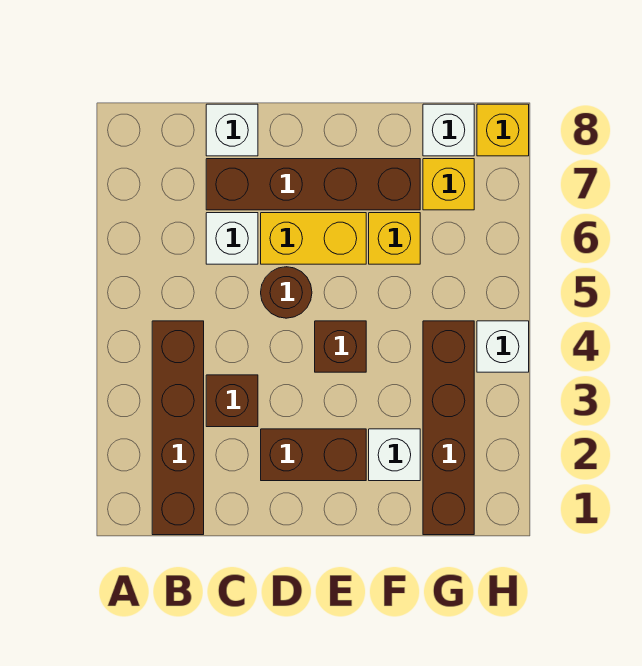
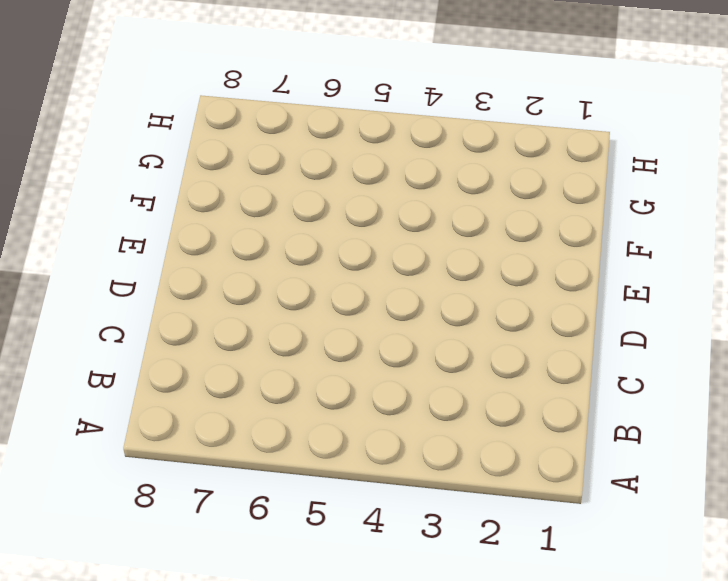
none -> brown brick B1:B4 level 1
none -> brown brick C3 level 1
none -> white brick C6 level 1

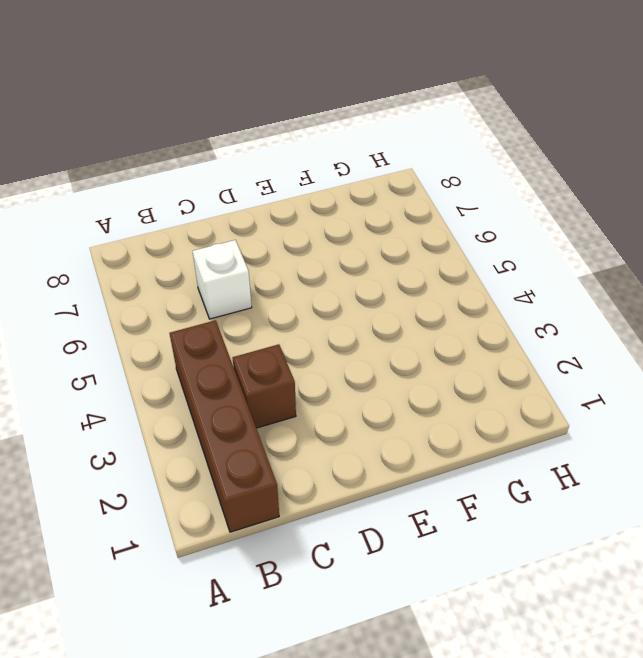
none -> brown brick C7:F7 level 1
none -> white brick C8 level 1
none -> brown brick D2:E2 level 1

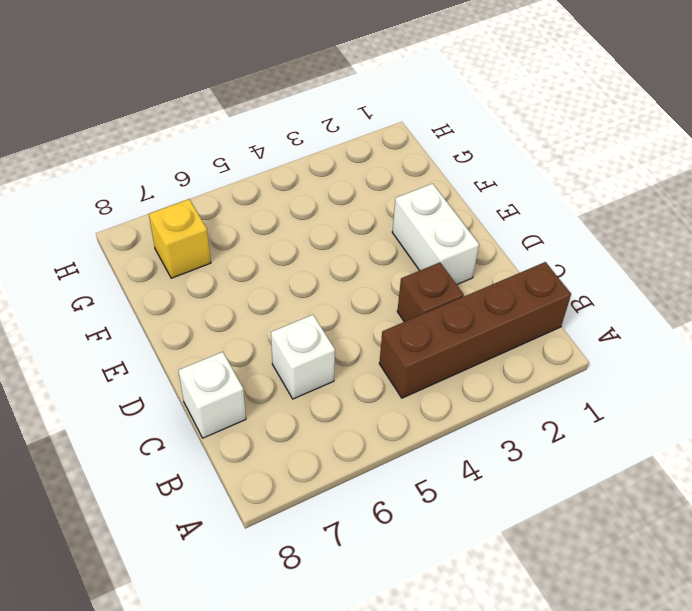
white brick D2:E2 level 1 -> brown brick D2:E2 level 1
none -> brown brick C7:F7 level 1
none -> brown round brick D5 level 1
none -> yellow brick D6:E6 level 1

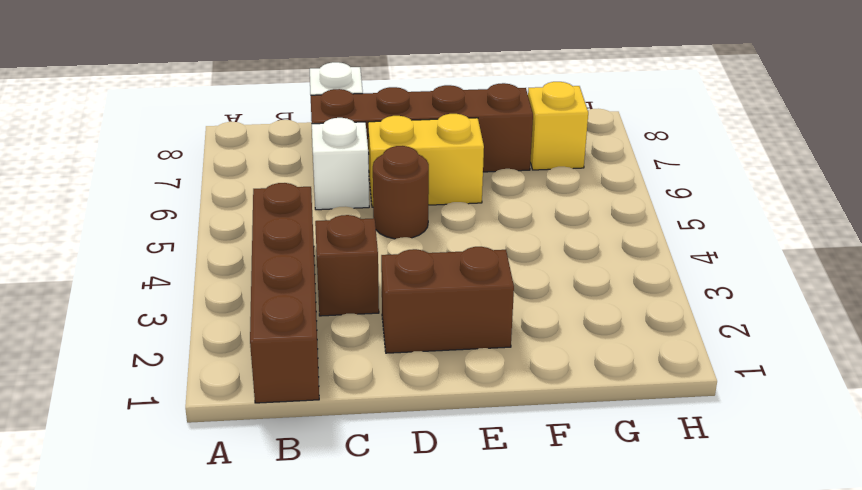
none -> brown brick E4 level 1
none -> white brick F2 level 1
none -> yellow brick F6 level 1

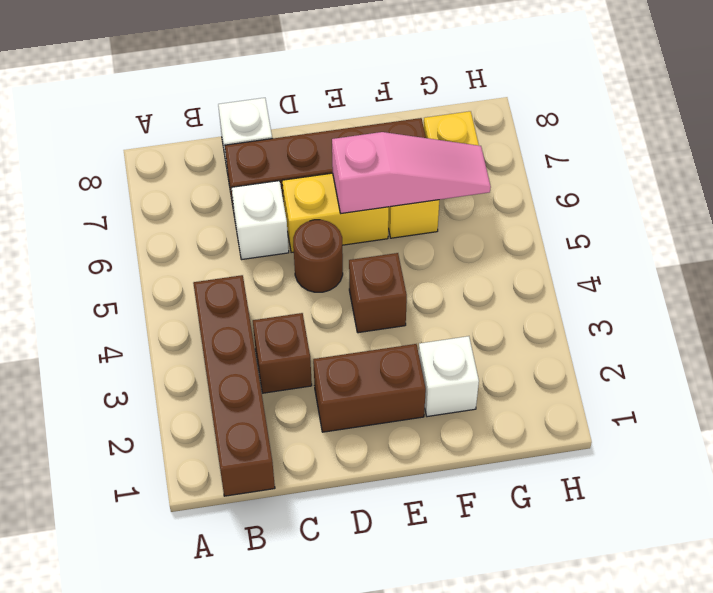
pink slope E6:G6 level 2 top E -> none
none -> brown brick G1:G4 level 1
none -> white brick G8 level 1
none -> white brick H4 level 1

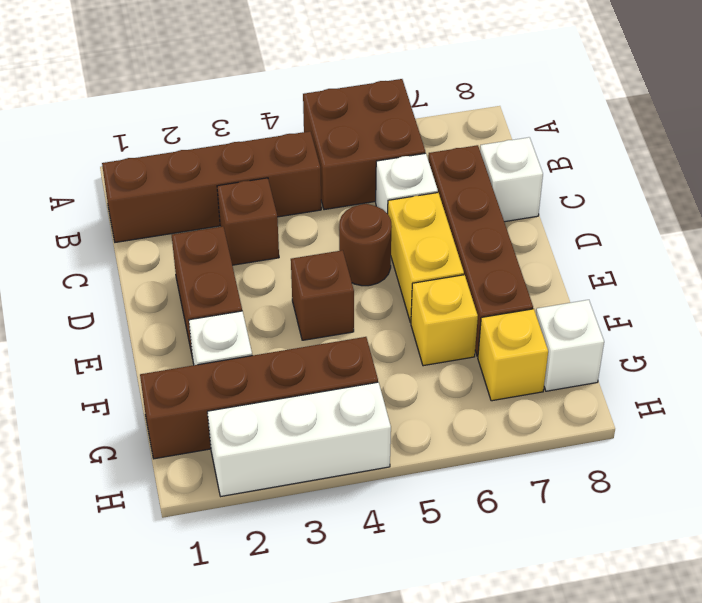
brown brick A5:B6 level 1 -> none
white brick H2:H4 level 1 -> white brick H4 level 1
none -> yellow brick H8 level 1

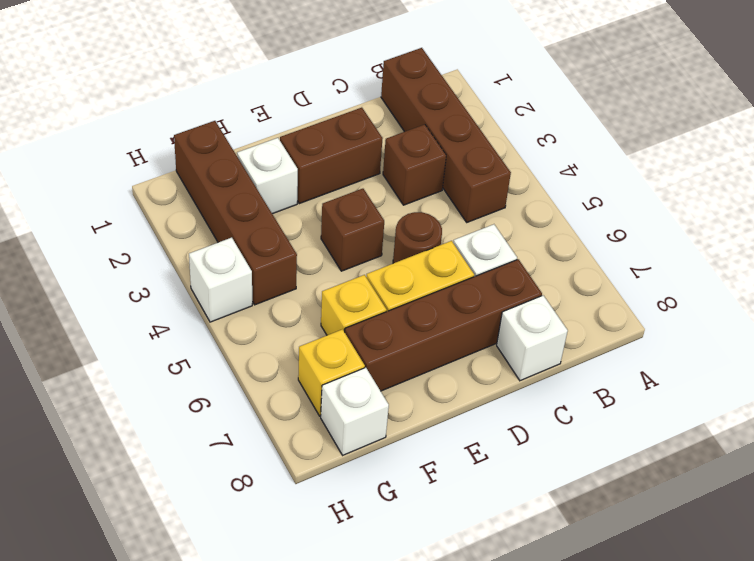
none -> yellow brick H8 level 1

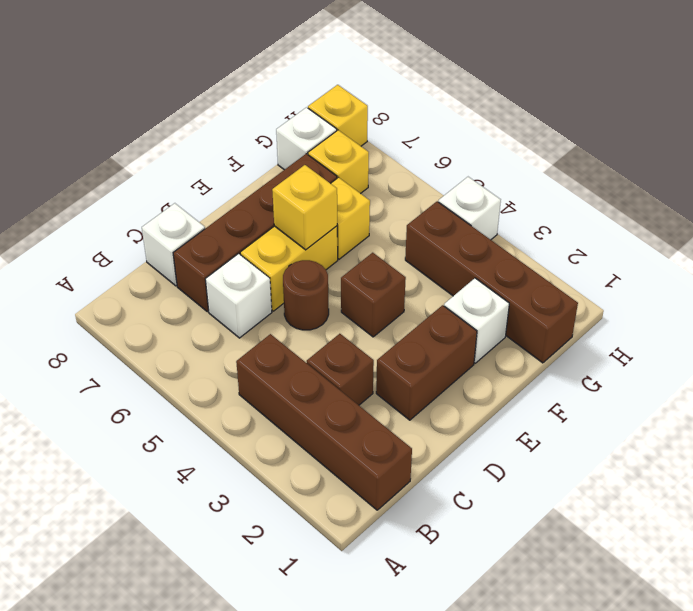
yellow brick E6 level 2 -> none

